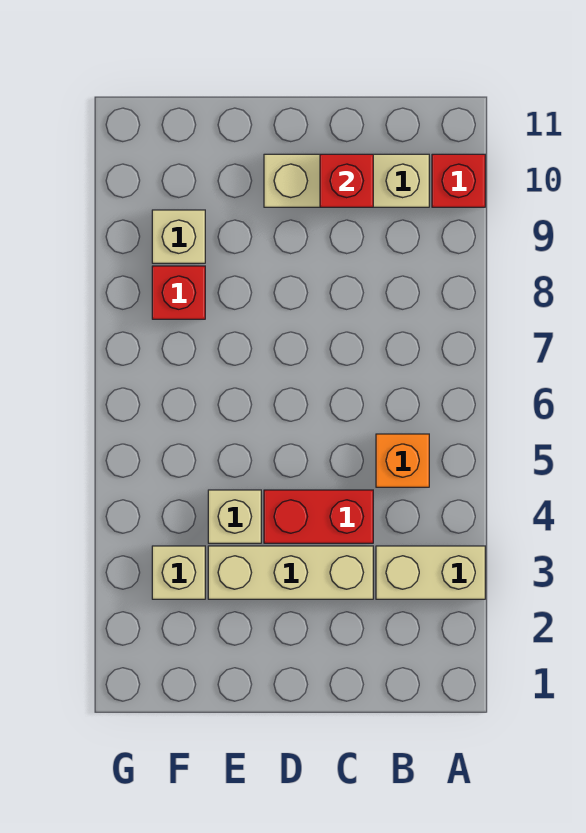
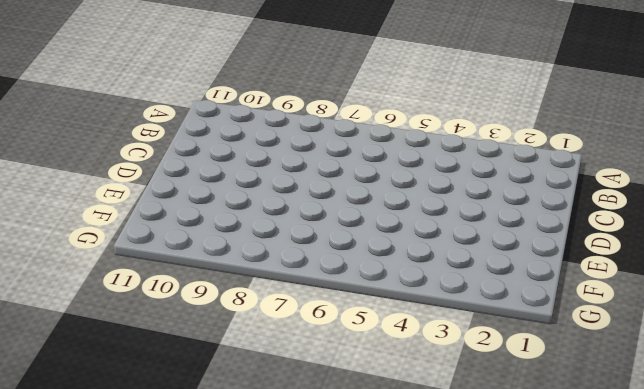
none -> tan brick A3:B3 level 1
none -> red brick A10 level 1

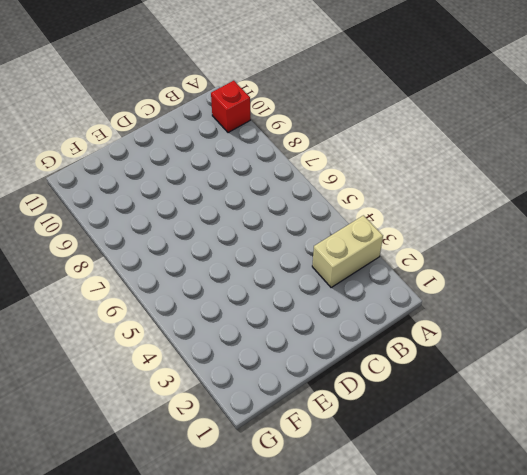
none -> orange brick B5 level 1
none -> tan brick B10:D10 level 1

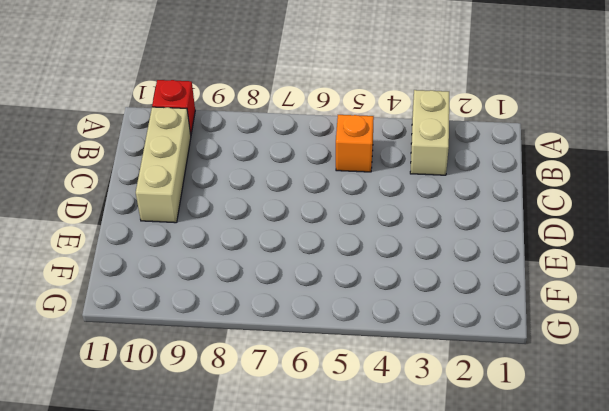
none -> tan brick C3:E3 level 1
none -> red brick C4:D4 level 1

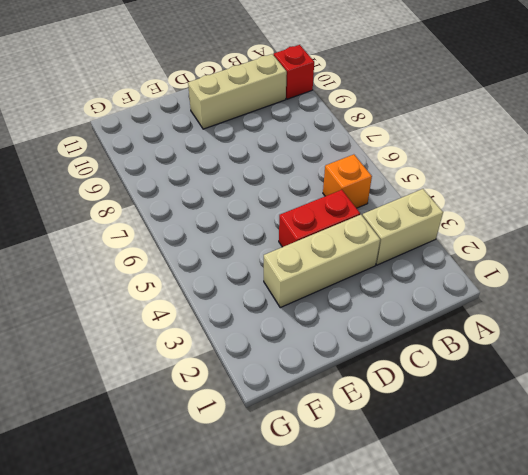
none -> tan brick E4 level 1
none -> tan brick F3 level 1

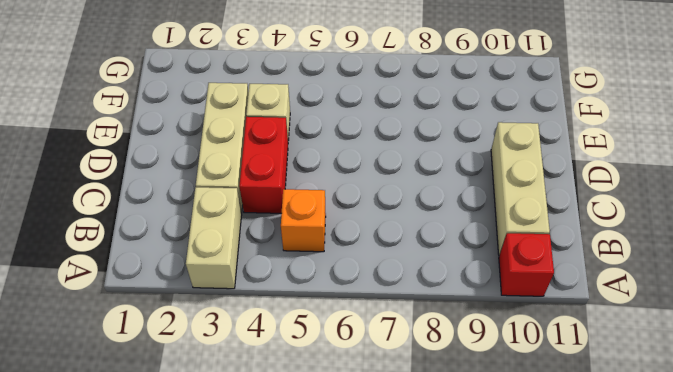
none -> tan brick F3 level 1
none -> red brick F8 level 1

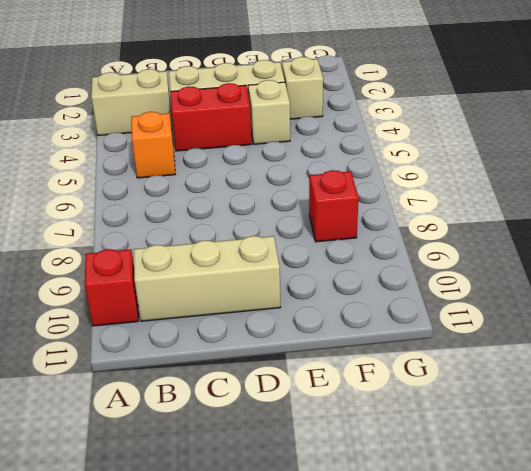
none -> tan brick F9 level 1
none -> red brick C10 level 2

